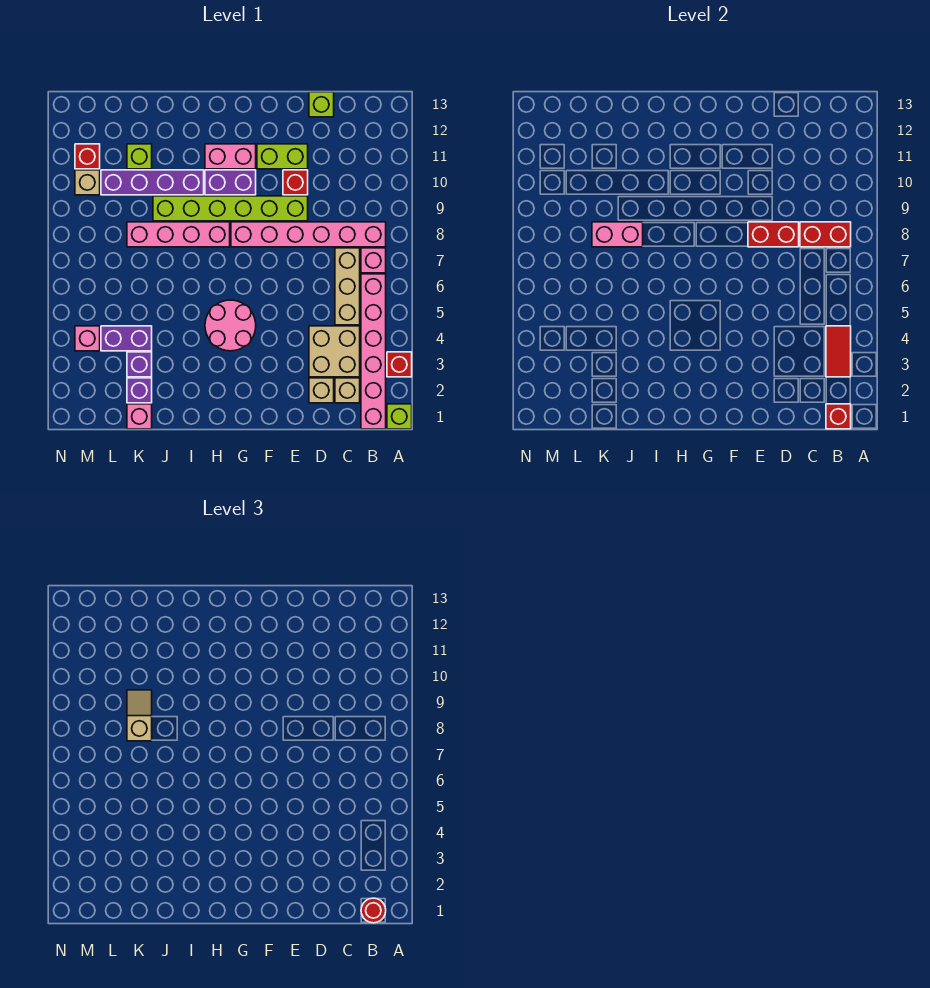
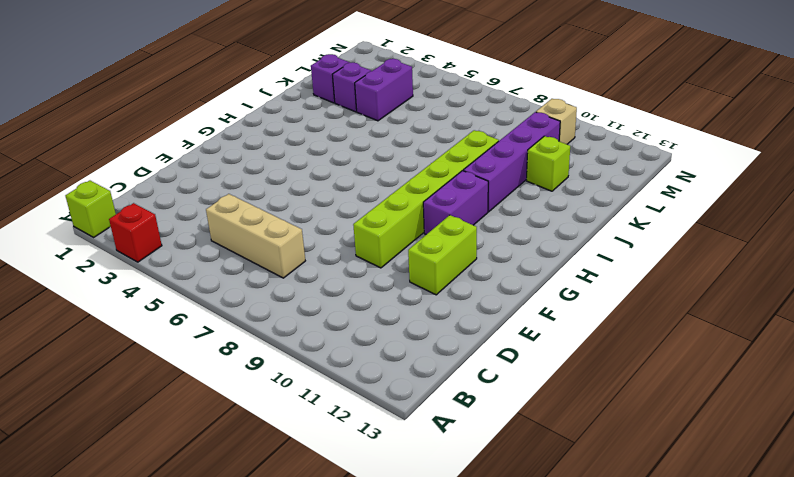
none -> pink brick B1:B6 level 1
none -> pink brick B7 level 1
none -> pink brick B8:G8 level 1
none -> tan brick C2 level 1

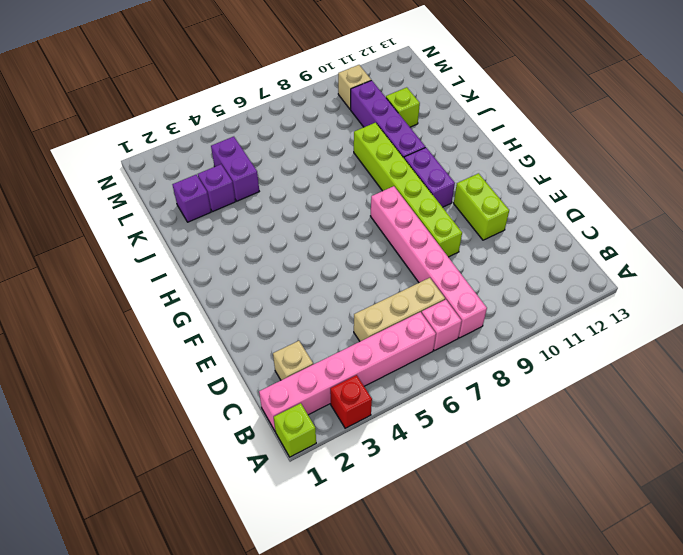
none -> tan brick C3:D4 level 1
none -> tan brick D2 level 1
none -> lime brick D13 level 1
none -> red brick E10 level 1

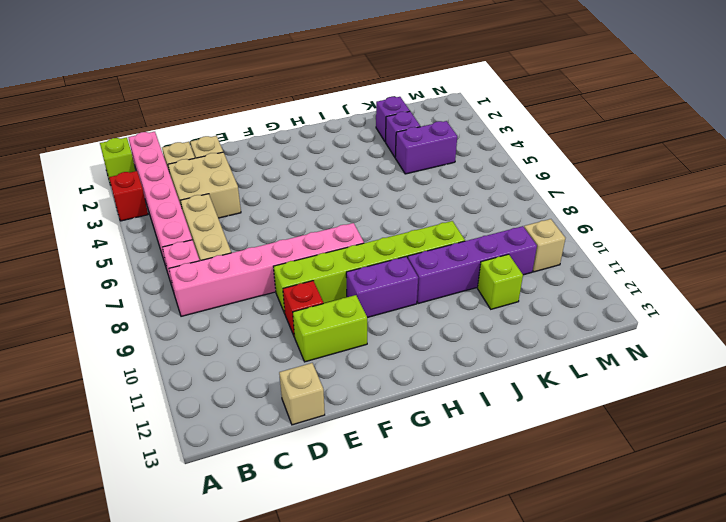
tan brick D13 level 1 -> lime brick D13 level 1
none -> pink round brick G4:H5 level 1
none -> pink brick G11:H11 level 1
none -> pink brick H8:K8 level 1
none -> pink brick K1 level 1

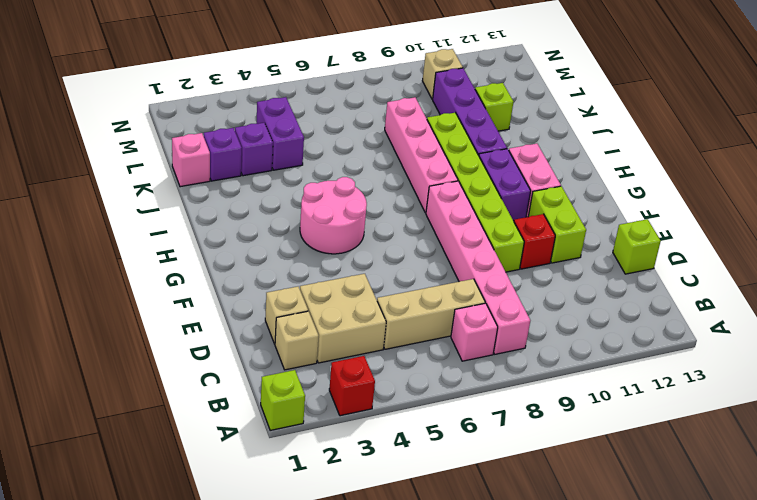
none -> pink brick B1:B6 level 1
none -> pink brick M4 level 1
none -> red brick M11 level 1
none -> red brick B1 level 2

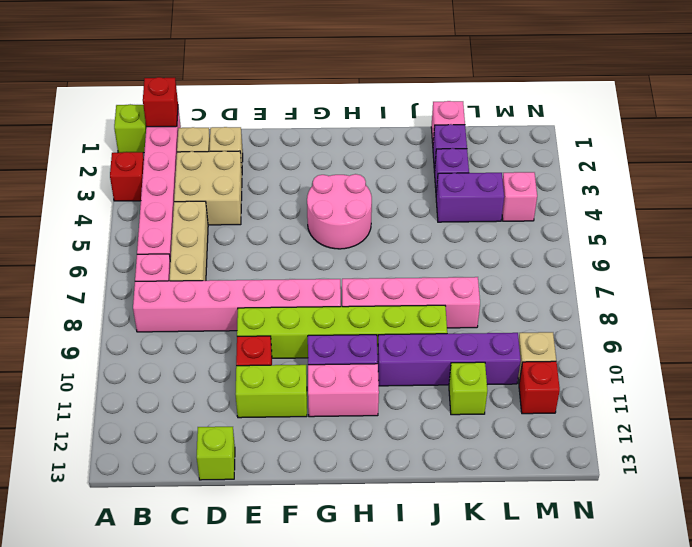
none -> red tile B3:B4 level 2
none -> red brick B8:C8 level 2
none -> red brick D8:E8 level 2
none -> pink brick J8:K8 level 2

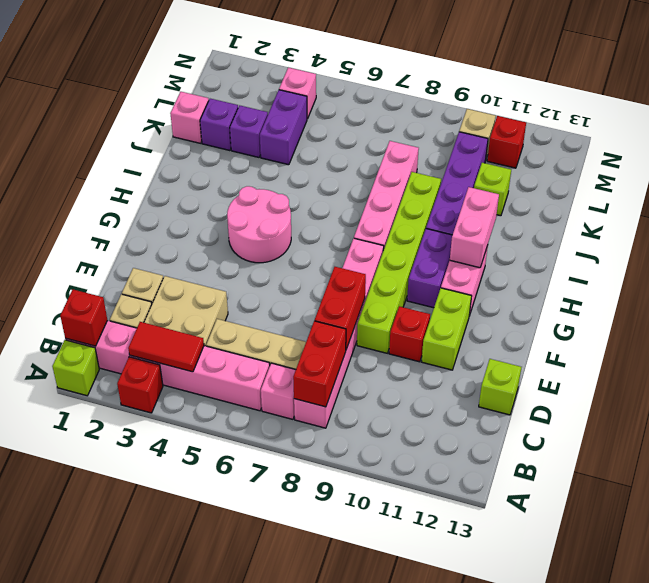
pink brick H11:I11 level 2 -> pink brick J8:K8 level 2
none -> red round brick B1 level 3
none -> tan slope K8:K9 level 3 top 8

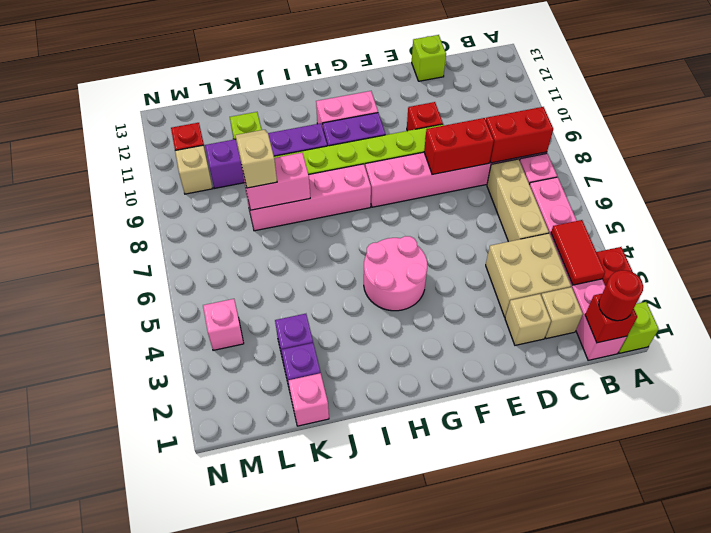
none -> lime brick E11:F11 level 1
none -> purple brick K4:L4 level 1

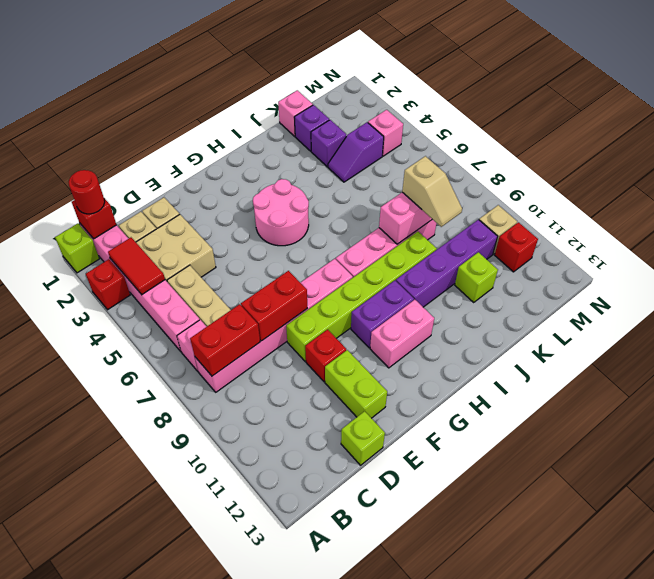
lime brick E11:E12 level 1 -> lime brick E11:F11 level 1
purple slope K4:L4 level 1 top L -> purple brick K4:L4 level 1

